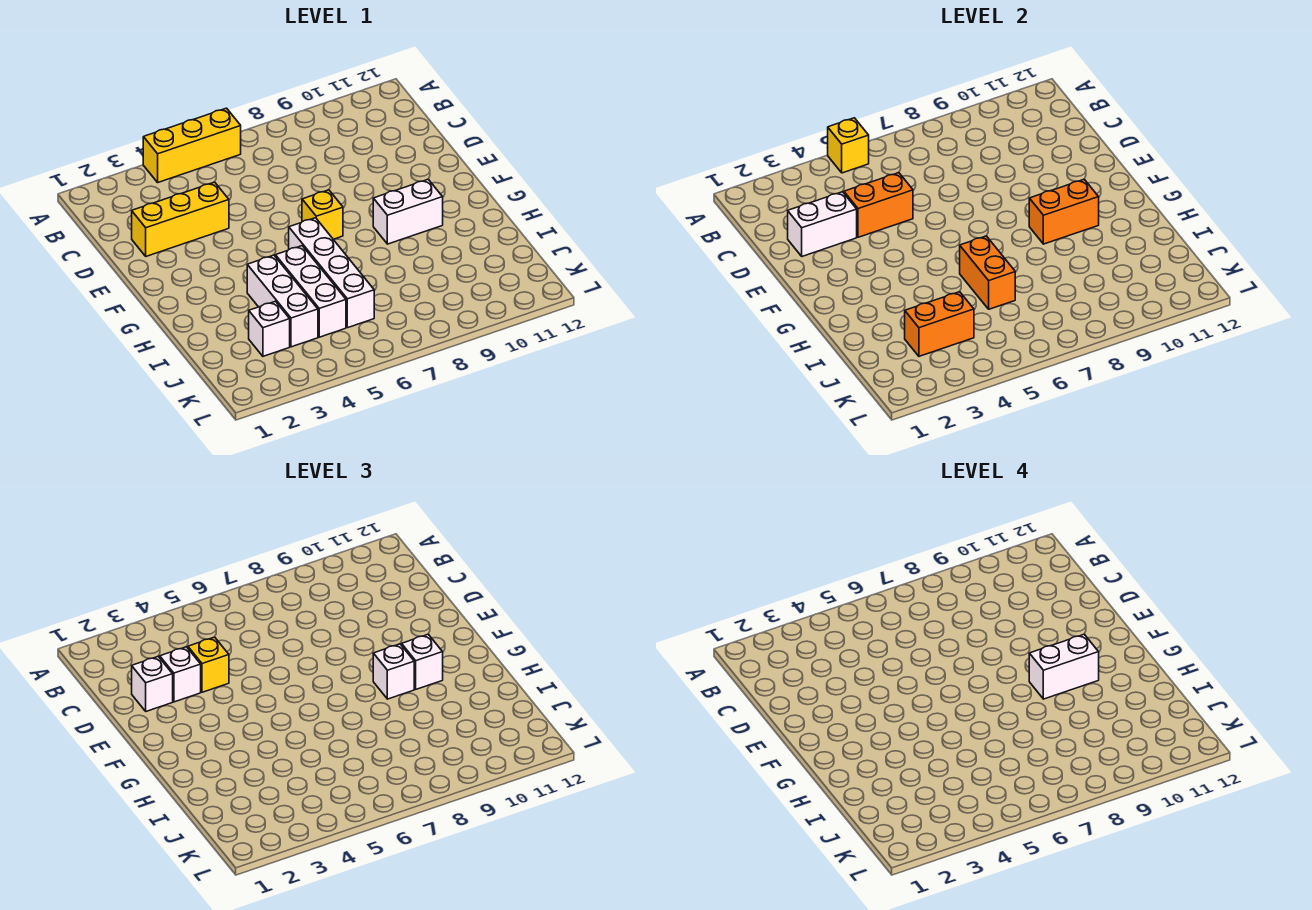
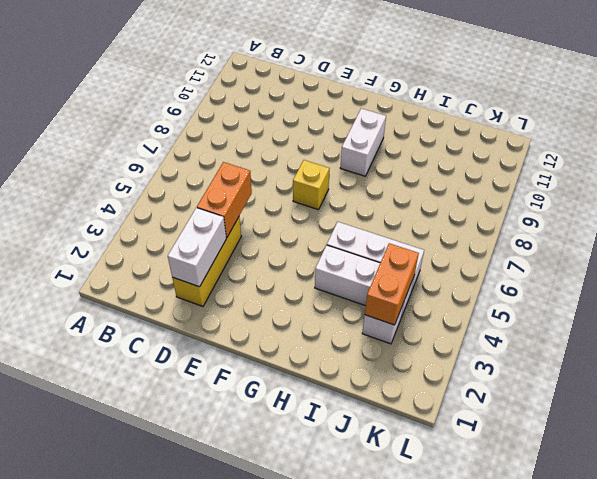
none -> yellow brick A4:A6 level 1
none -> white brick G6:J6 level 1
none -> yellow brick A5 level 2

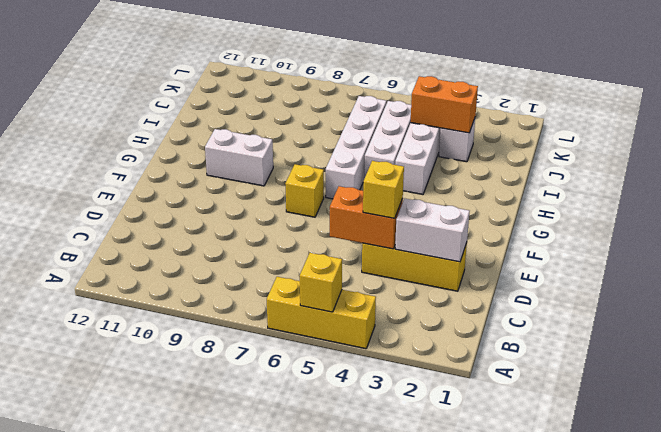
none -> orange brick G9:G10 level 2
none -> orange brick H6:I6 level 2
none -> white brick D2 level 3

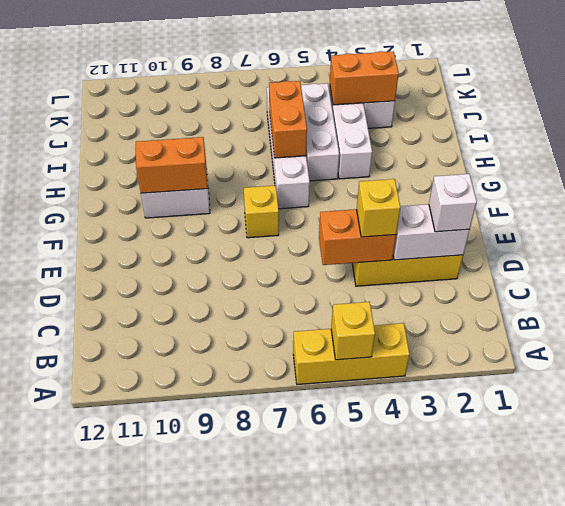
none -> white brick D3 level 3
none -> white brick G9 level 3
none -> white brick G10 level 3

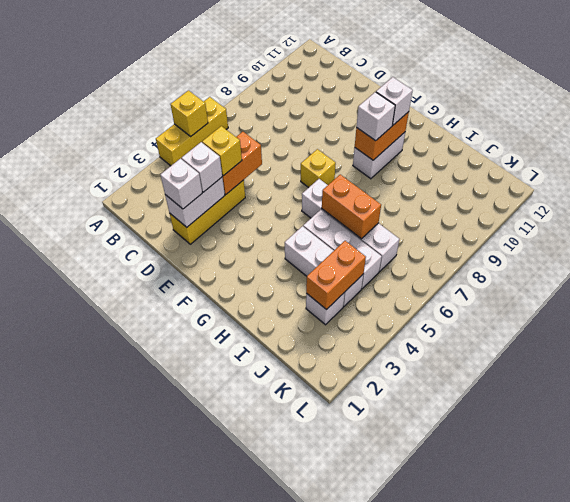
none -> white brick G9:G10 level 4

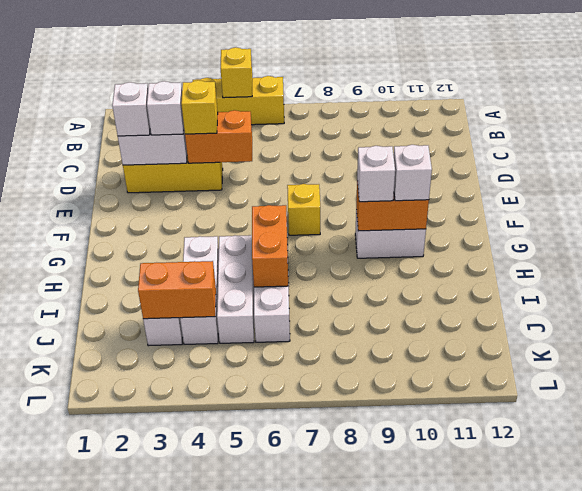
none -> white brick G9:G10 level 4

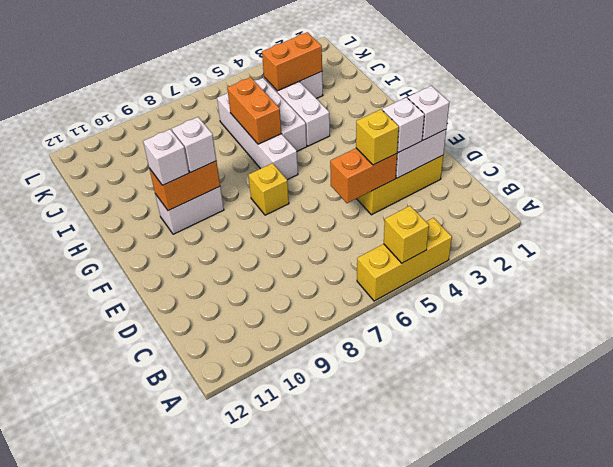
none -> white brick G9:G10 level 4

